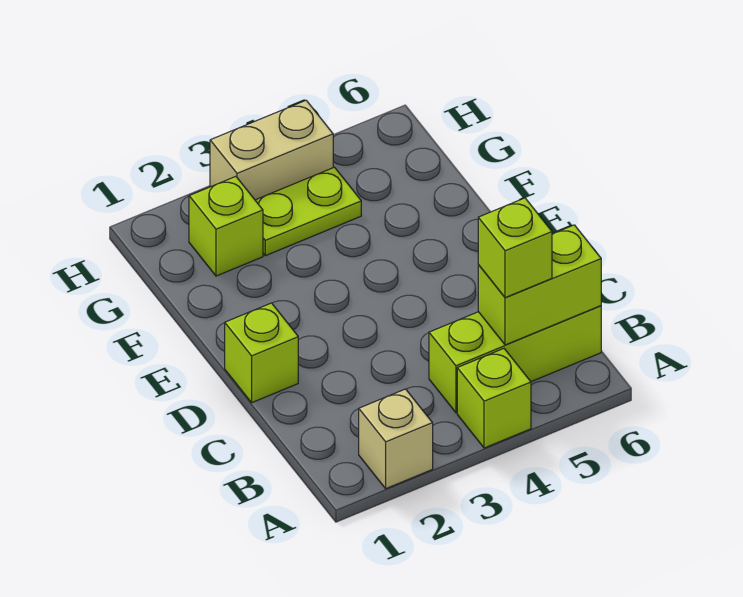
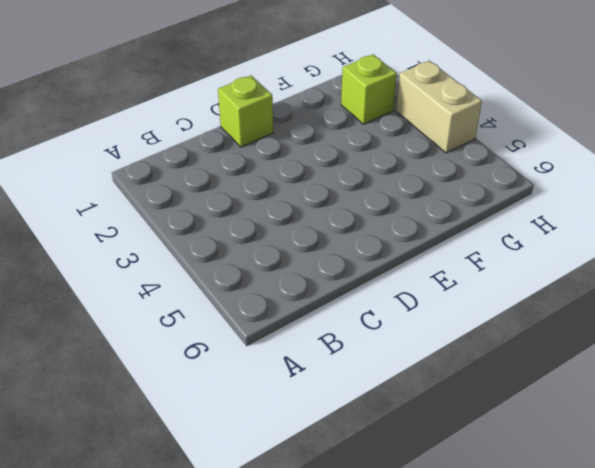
none -> tan brick A2 level 1
none -> lime brick A4 level 1

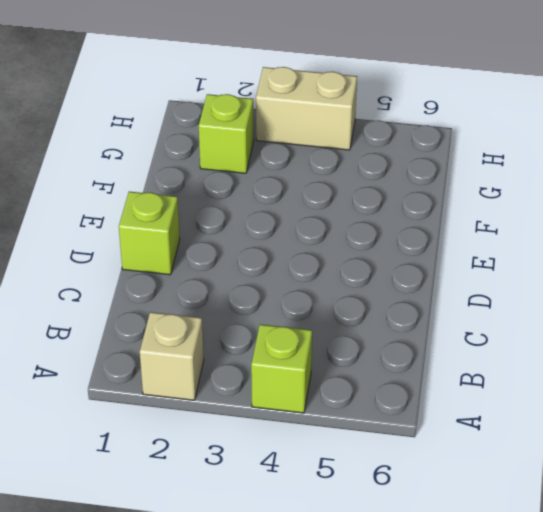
none -> lime brick B4:B6 level 1
none -> lime plate G3:G4 level 1

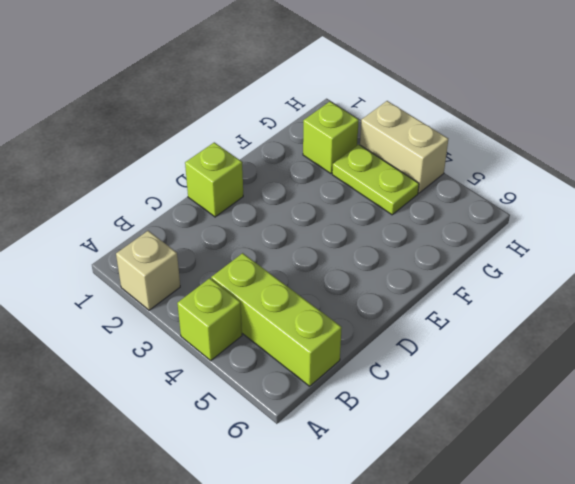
none -> lime brick B5:B6 level 2
none -> lime brick B5 level 3

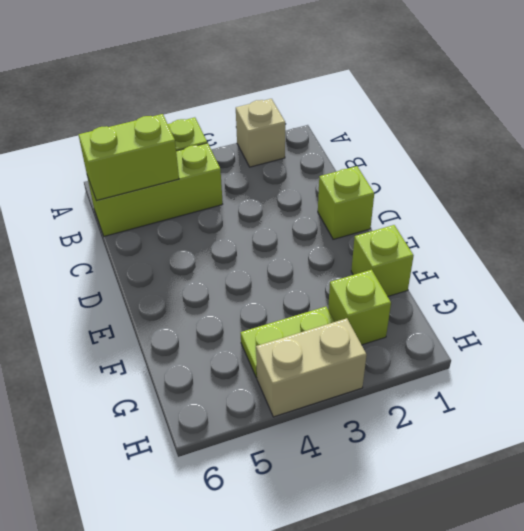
lime brick F1 level 1 -> lime brick B5 level 3

